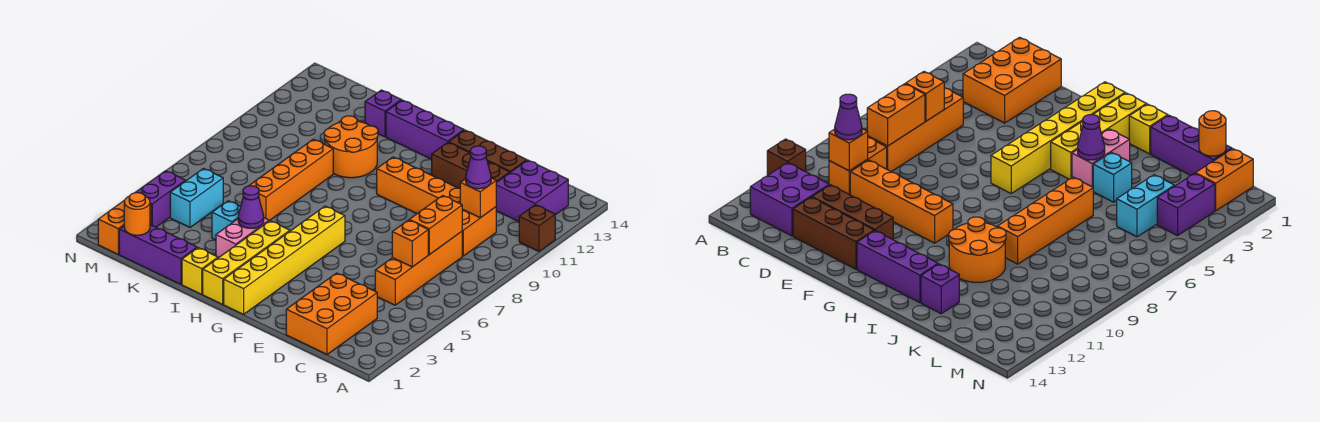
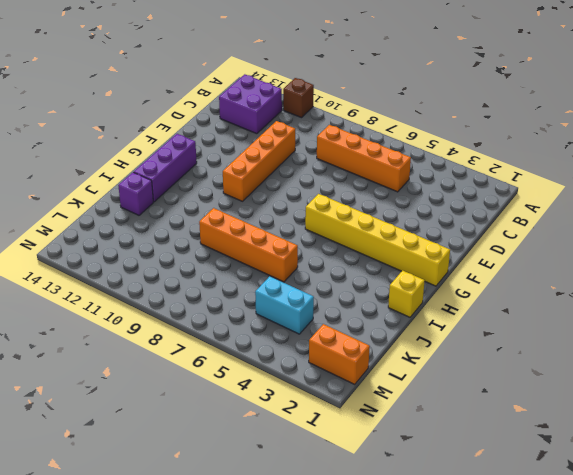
none -> orange brick C1:D3 level 1
none -> orange brick C9:C10 level 1
none -> brown brick D12:F12 level 1

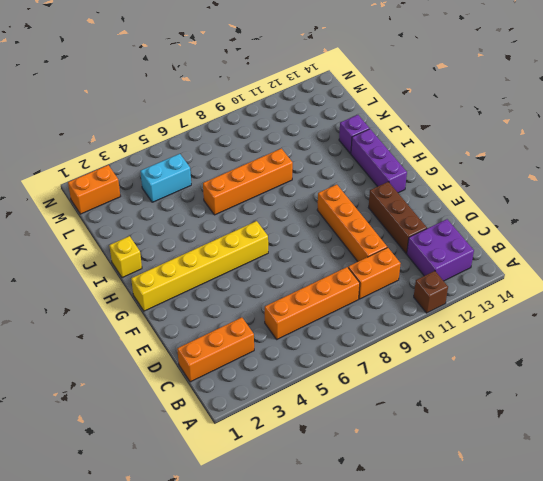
orange brick C1:C3 level 1 -> orange brick C1:D3 level 1
none -> brown brick D13:F13 level 1
none -> yellow brick H1:H4 level 1
none -> pink brick I3:I4 level 1

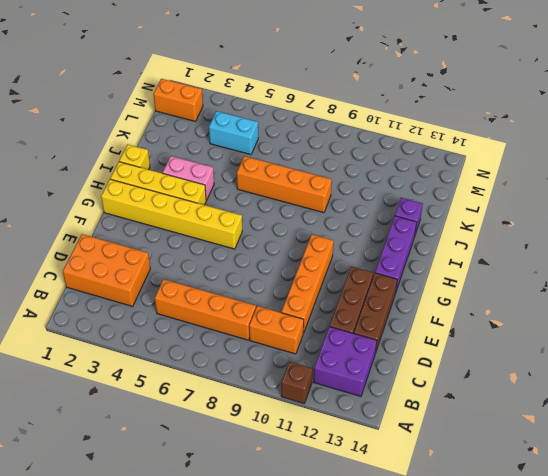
none -> orange round brick I10:J11 level 1
none -> purple brick J1:L1 level 1
none -> cyan brick J4 level 1

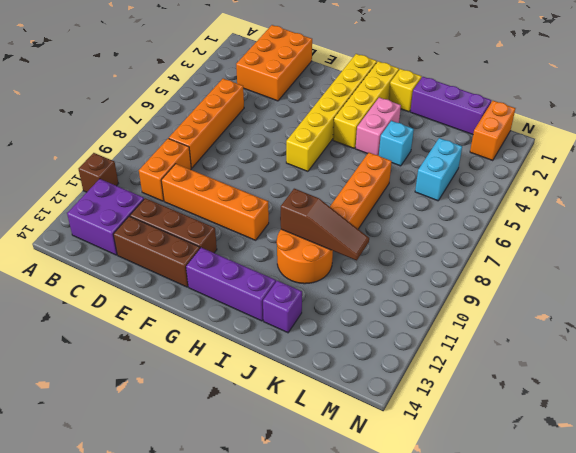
brown slope I10:K10 level 2 top I -> none
none -> purple brick M3:M4 level 1
none -> orange brick C6 level 2
none -> orange brick C7:C8 level 2

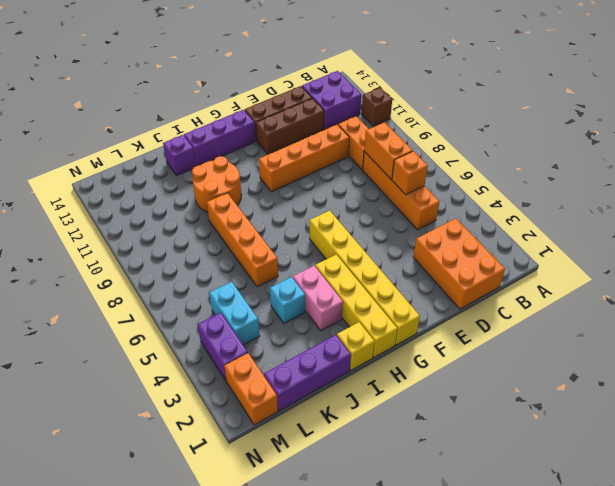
none -> orange brick C10 level 2
none -> purple cone I4 level 2
none -> orange round brick L1 level 2

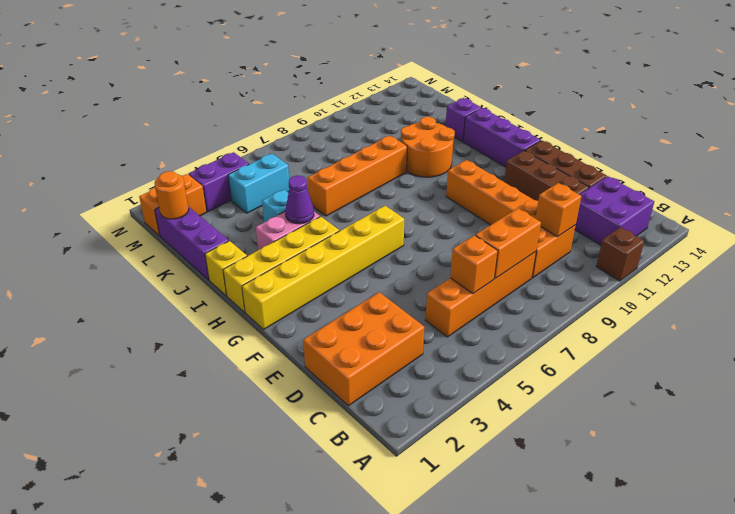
none -> purple cone C10 level 3

